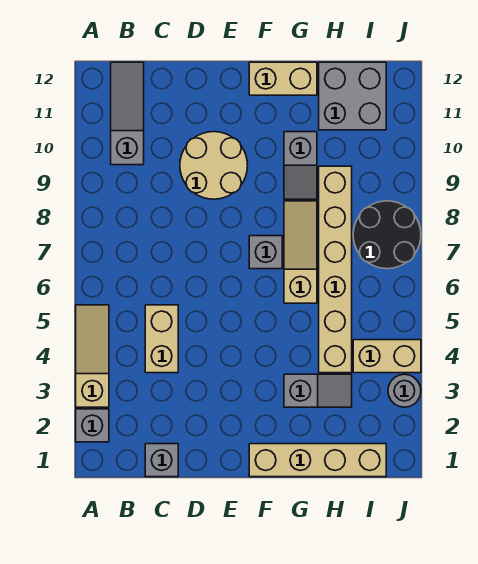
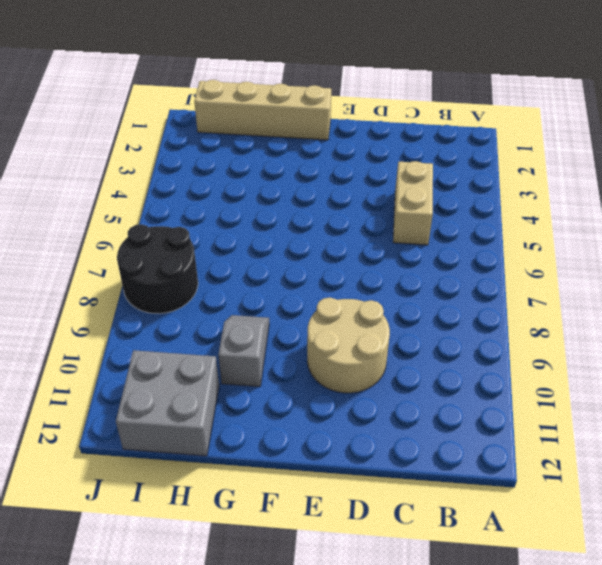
none -> grey brick A2 level 1
none -> tan slope A3:A5 level 1 top 3
none -> grey slope B10:B12 level 1 top 10

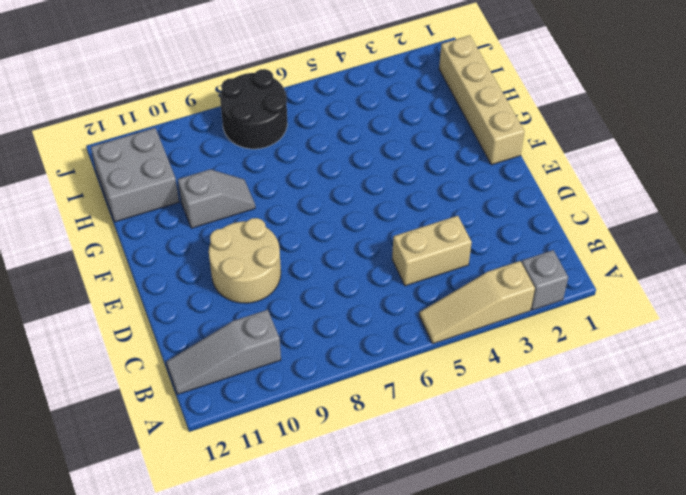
none -> grey brick C1 level 1
none -> grey brick F7 level 1
none -> tan brick F12:G12 level 1

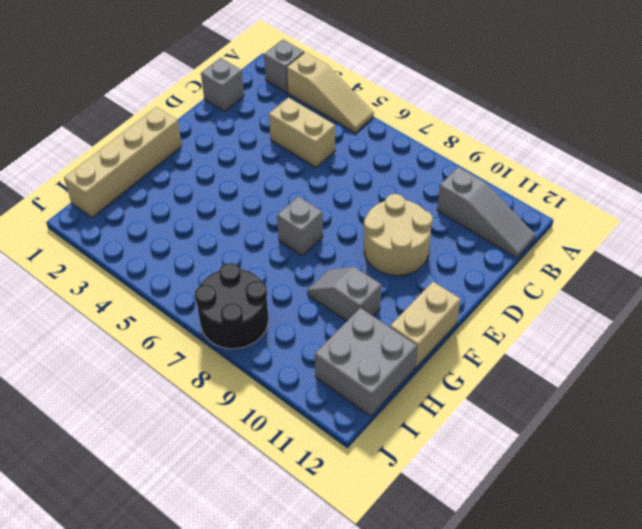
none -> grey slope G3:H3 level 1 top G
none -> tan slope G6:G8 level 1 top 6
none -> tan brick H4:H9 level 1

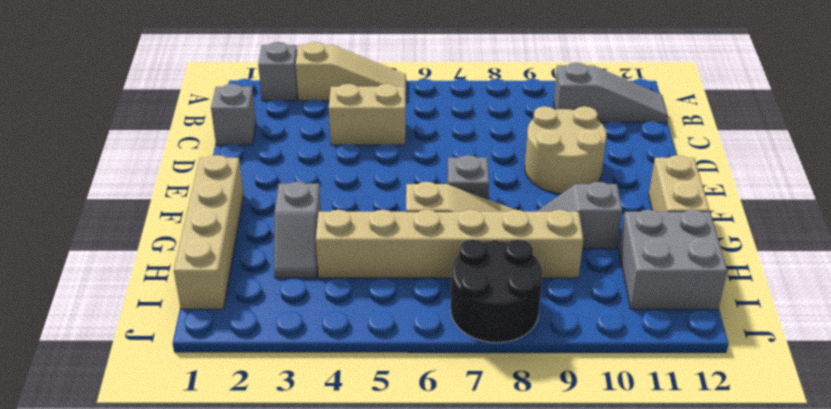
none -> tan brick I4:J4 level 1
none -> grey round brick J3 level 1

